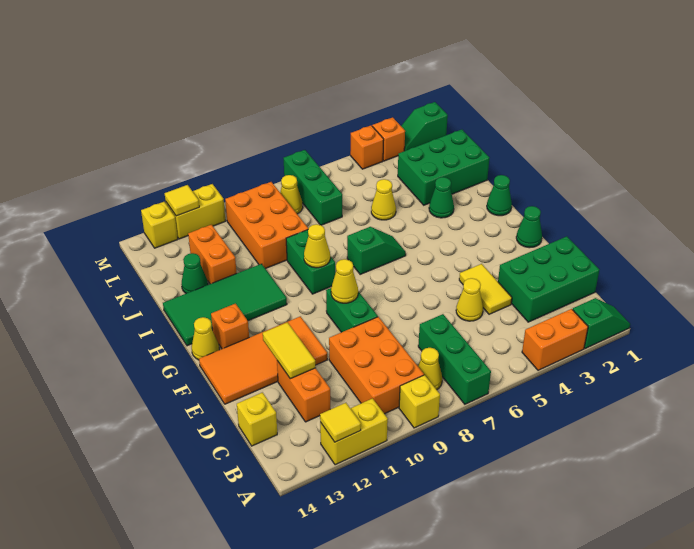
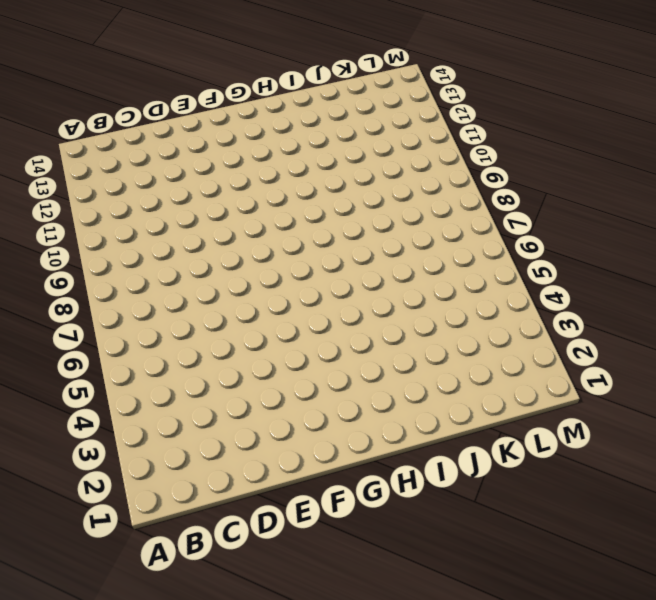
none -> green slope A1:A2 level 1 top 2
none -> orange brick A3:A4 level 1
none -> green brick A7:C7 level 1
none -> yellow brick A9 level 1

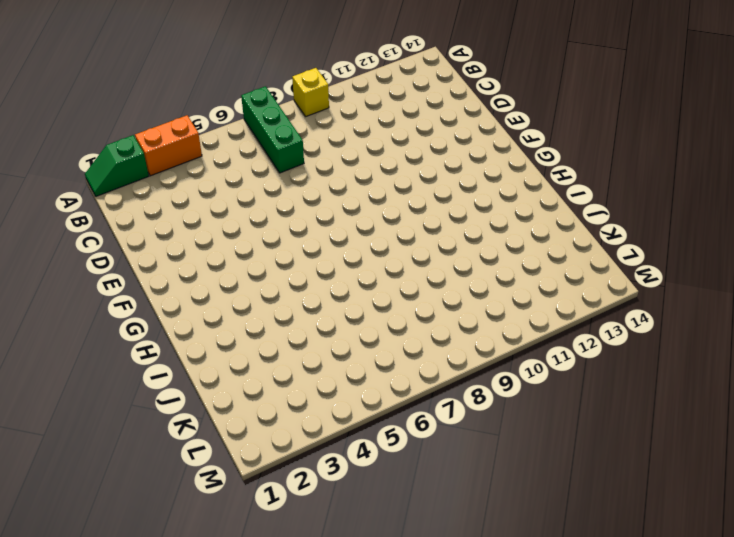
none -> yellow brick A11:A12 level 1
none -> yellow cone B8 level 1
none -> orange brick B9:D10 level 1
none -> green brick C1:D3 level 1

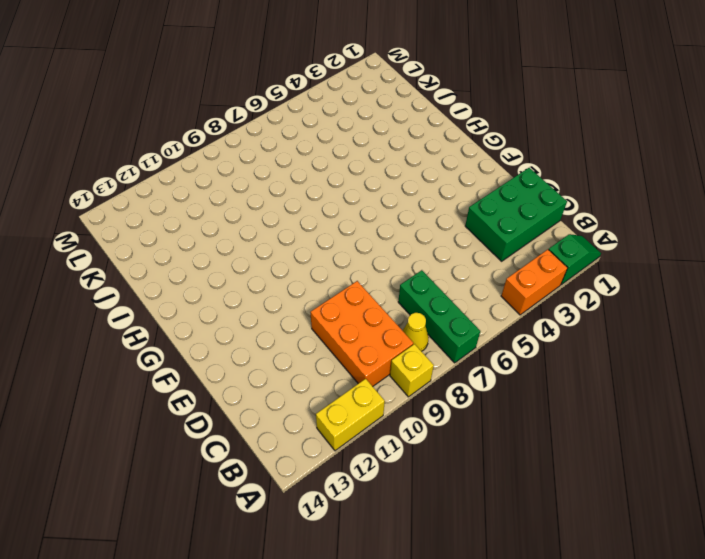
none -> orange brick C12:D12 level 1
none -> yellow brick C14 level 1
none -> yellow tile D4:E4 level 1
none -> yellow cone D5 level 1

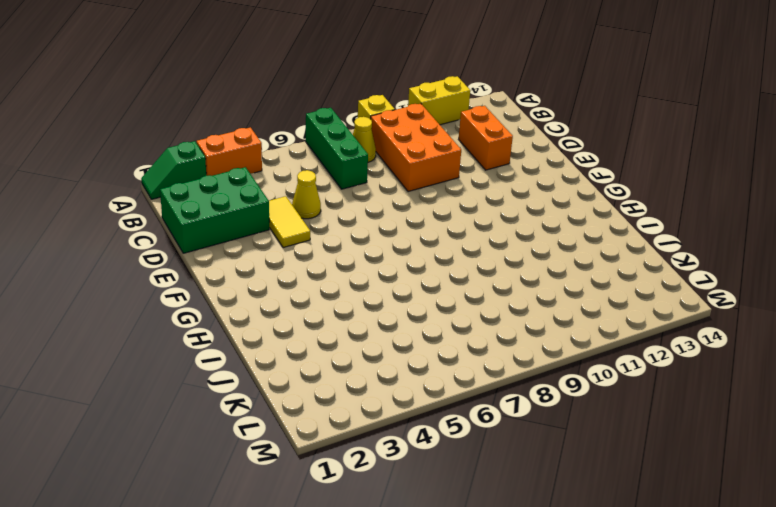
none -> yellow brick C14 level 1
none -> green brick E9:F9 level 1
none -> orange tile E11:F14 level 1
none -> green cone F1 level 1

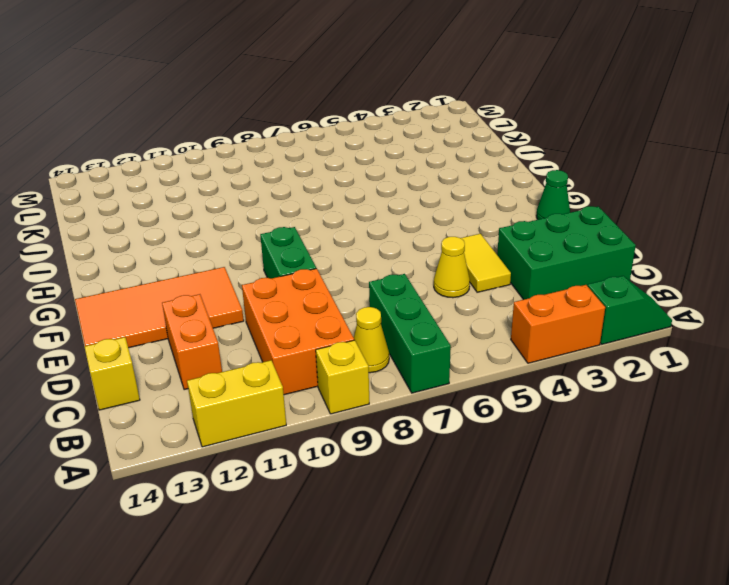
none -> orange brick G13 level 1
none -> yellow cone G14 level 1
none -> green cone H1 level 1
none -> green slope H6:H7 level 1 top 7

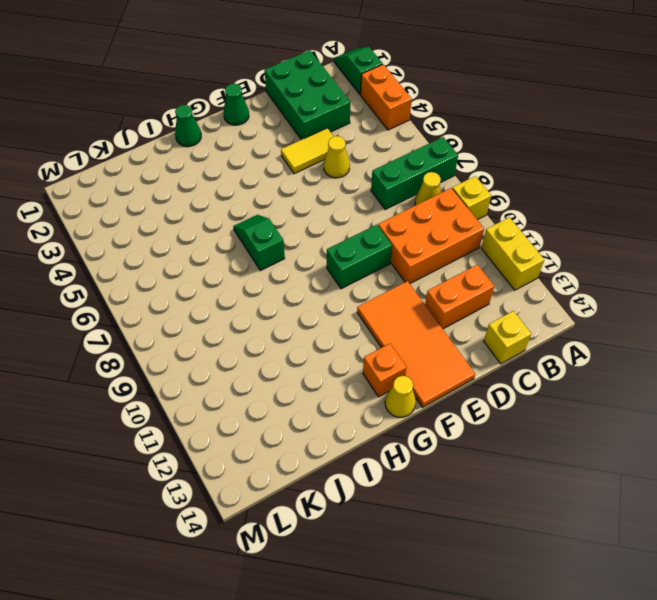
none -> green brick H9:I9 level 1
none -> green tile H11:I14 level 1
none -> green cone I3 level 1
none -> green brick J1:K3 level 1

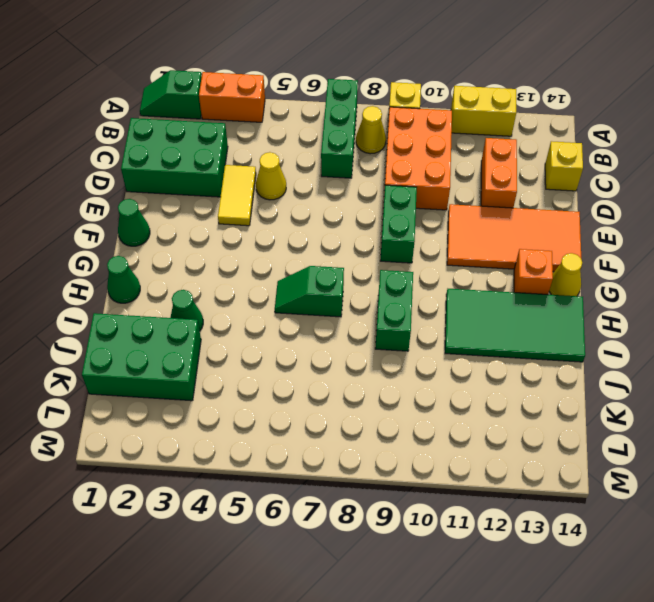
none -> yellow cone J5 level 1
none -> orange brick J9:L10 level 1
none -> orange brick J12:K12 level 1
none -> green cone J13 level 1

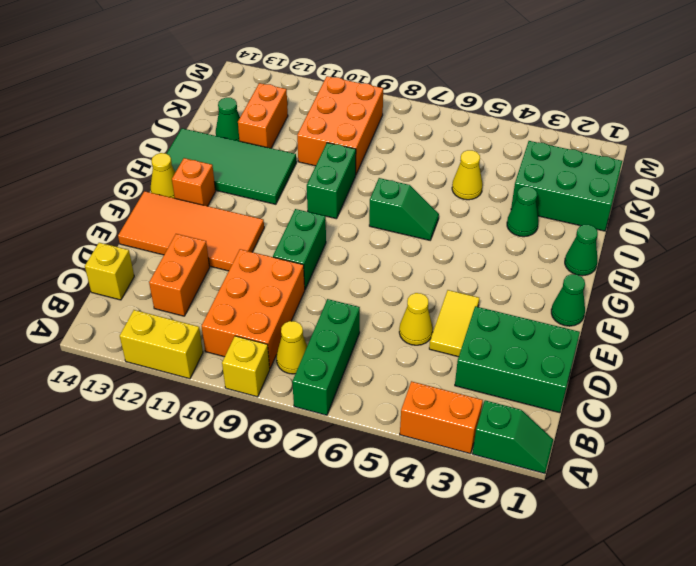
none -> green brick K7:M7 level 1
none -> yellow cone L8 level 1
none -> green slope M1:M2 level 1 top 1
none -> orange brick M3 level 1

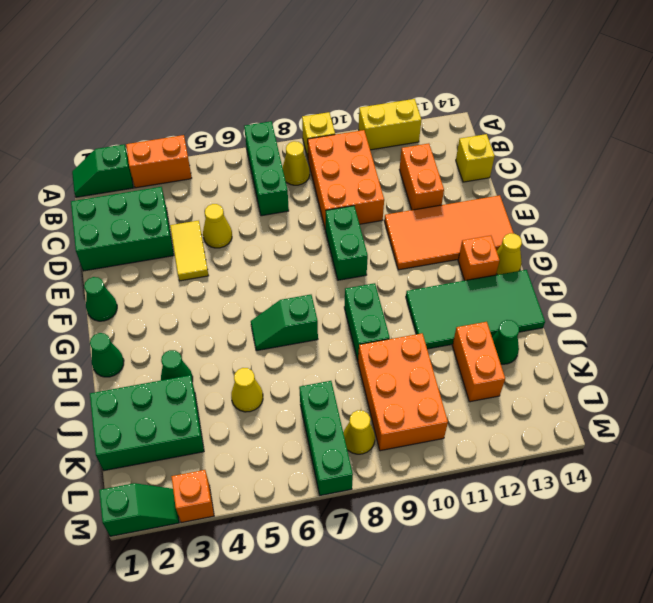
none -> orange brick M4 level 1
none -> yellow brick M11:M12 level 1
none -> yellow brick M13 level 1
none -> yellow tile A12 level 2

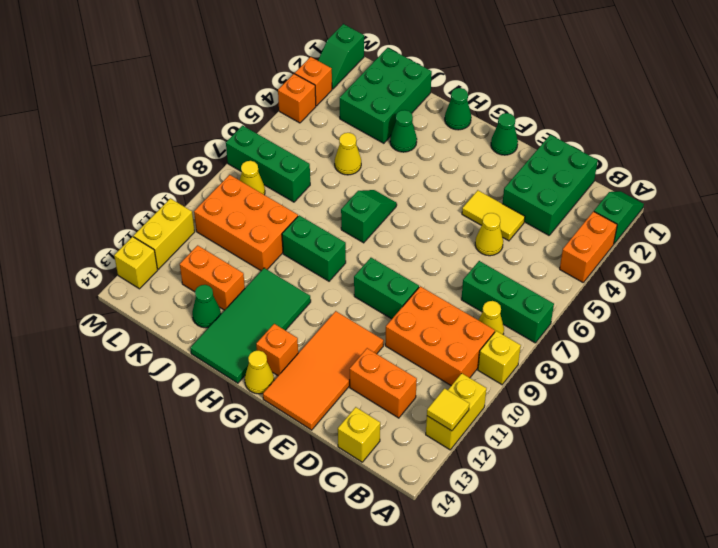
none -> yellow tile D12:E12 level 2
none -> yellow cone F9 level 2
none -> yellow cone H9 level 2
none -> yellow tile M12 level 2

